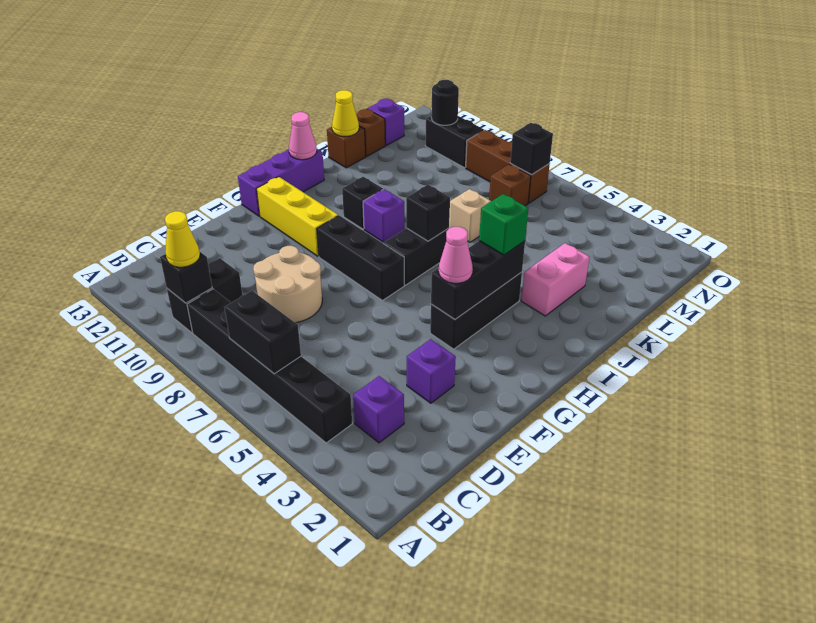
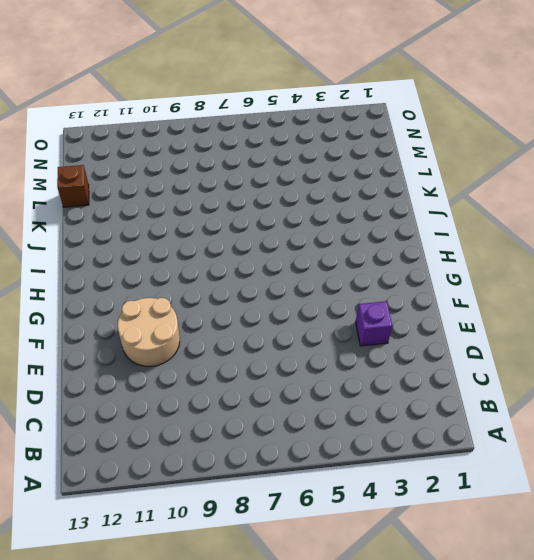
tan round brick E10:F11 level 1 -> tan round brick D8:E9 level 1
none -> black brick B4:B9 level 1
none -> black brick B10:C10 level 1
none -> purple brick C3 level 1
none -> black brick G4:I4 level 1

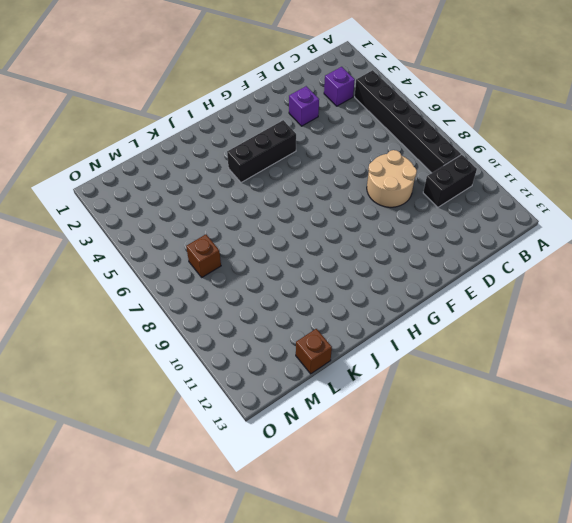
none -> black brick G7:G9 level 1
none -> yellow brick G10:G12 level 1
none -> purple brick G13:I13 level 1
none -> black brick H7:I7 level 1

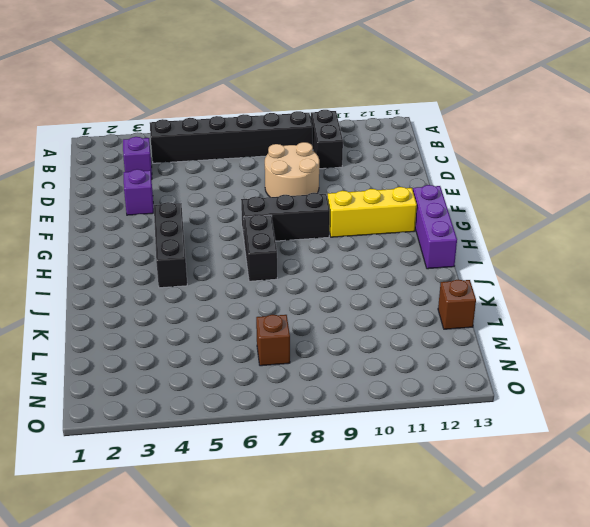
none -> purple brick I9 level 1
none -> black brick I10 level 1
none -> pink brick J3:K3 level 1
none -> tan brick K7 level 1

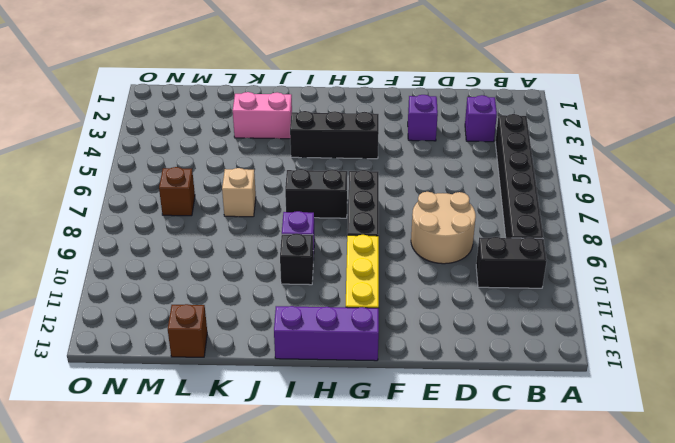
none -> brown brick K13 level 1
none -> purple brick M13 level 1
none -> brown brick N7:N9 level 1
none -> black brick N10:N11 level 1

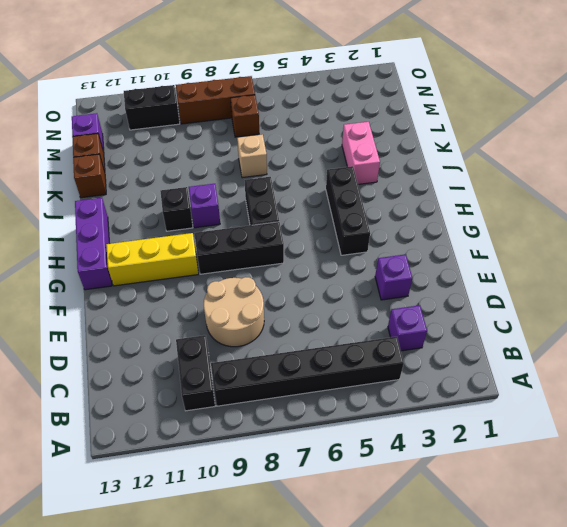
none -> black brick B6:B7 level 2
none -> black brick B10 level 2
none -> black brick G4:I4 level 2
none -> black brick I7 level 2

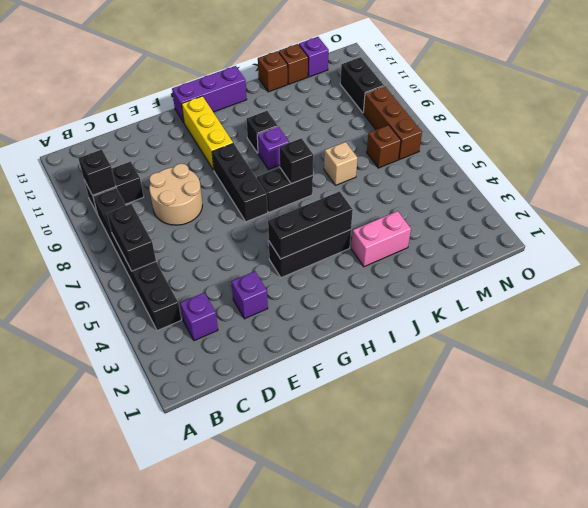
none -> pink cone I13 level 2
none -> yellow cone K13 level 2
none -> black brick N7 level 2
none -> black round brick N11 level 2

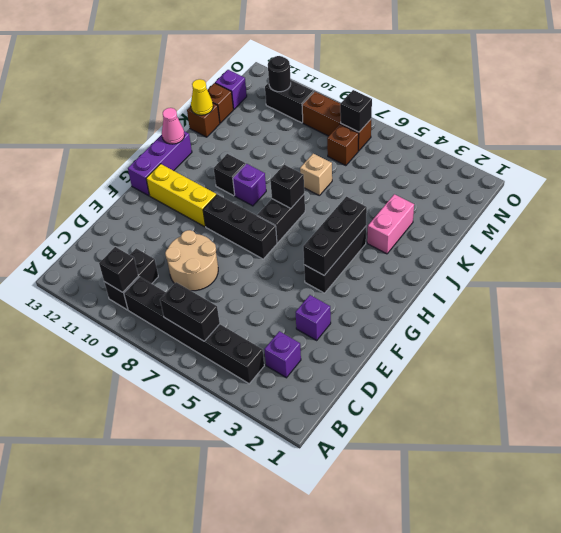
none -> yellow cone B10 level 3
none -> pink cone G4 level 3
none -> green brick I4 level 3

